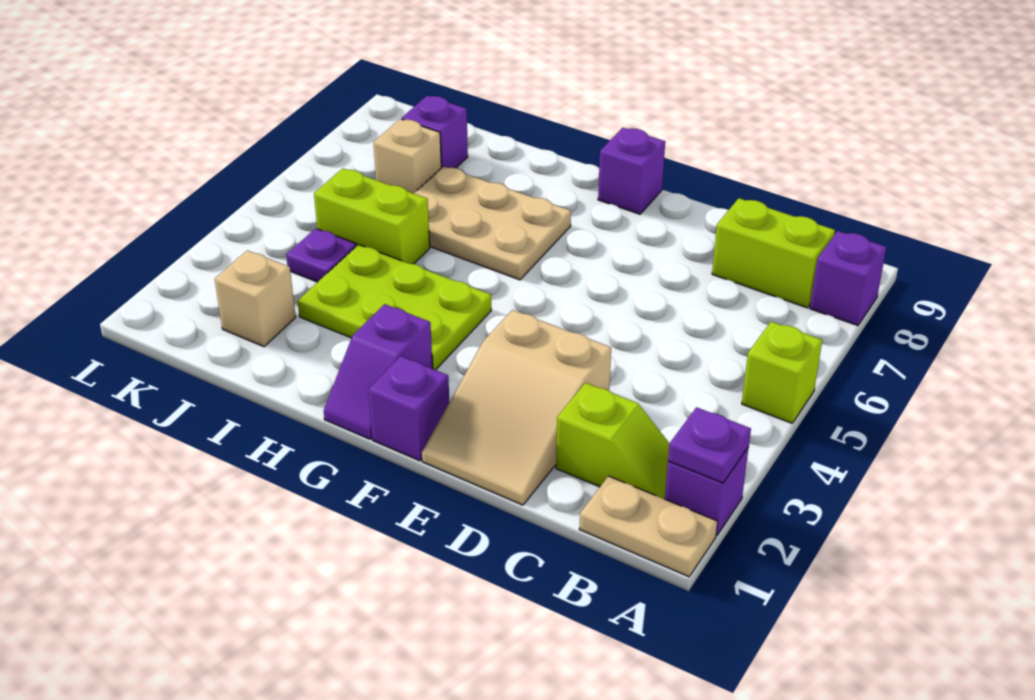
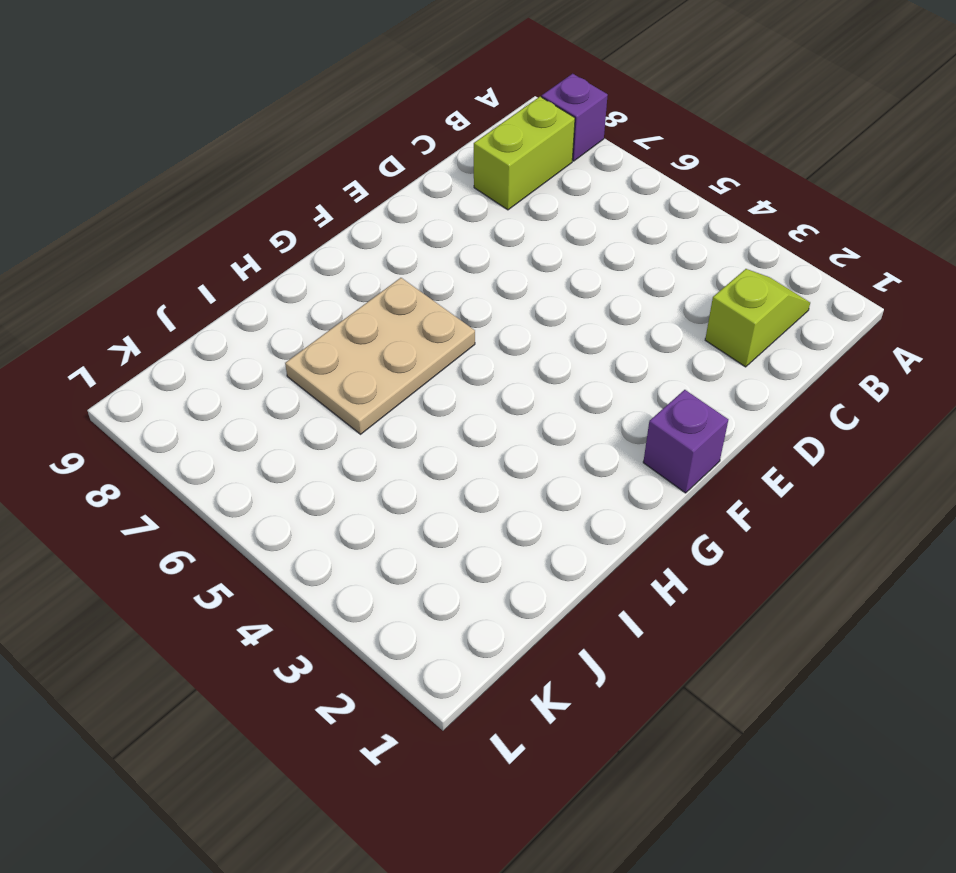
none -> tan plate A1:B1 level 1
none -> purple brick A2 level 1
none -> lime brick A5 level 1

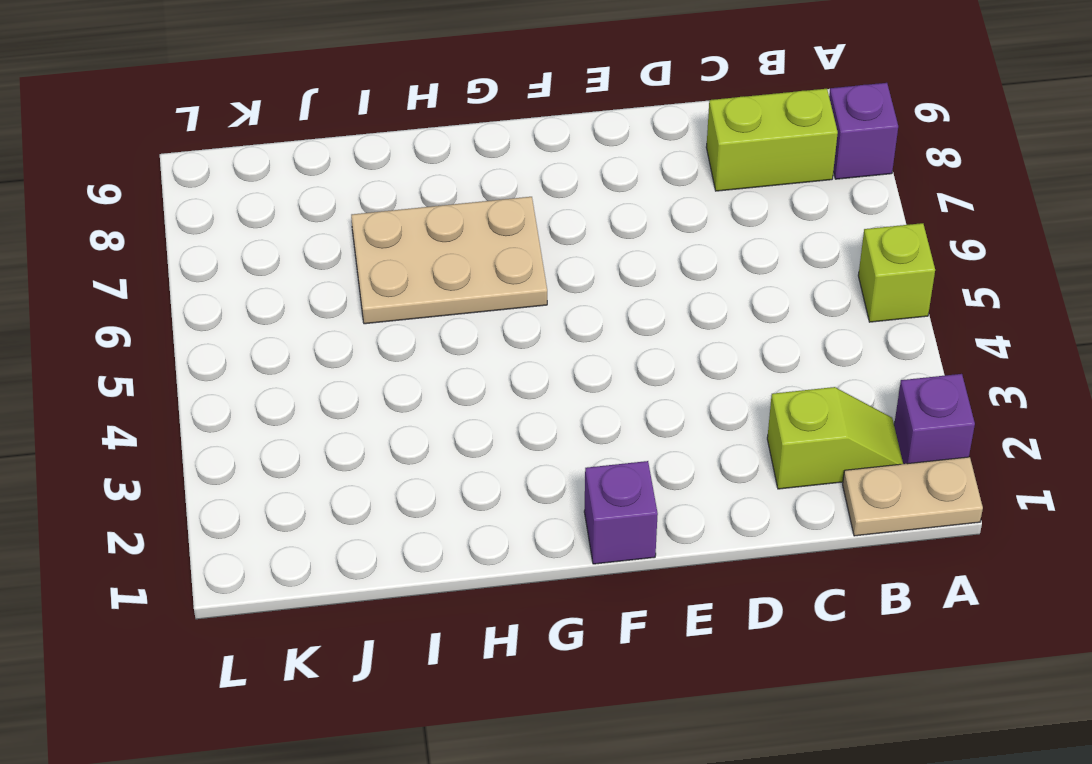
none -> tan slope D1:E3 level 1 top 3
none -> purple brick F9 level 1
none -> purple slope G1:G2 level 1 top 2

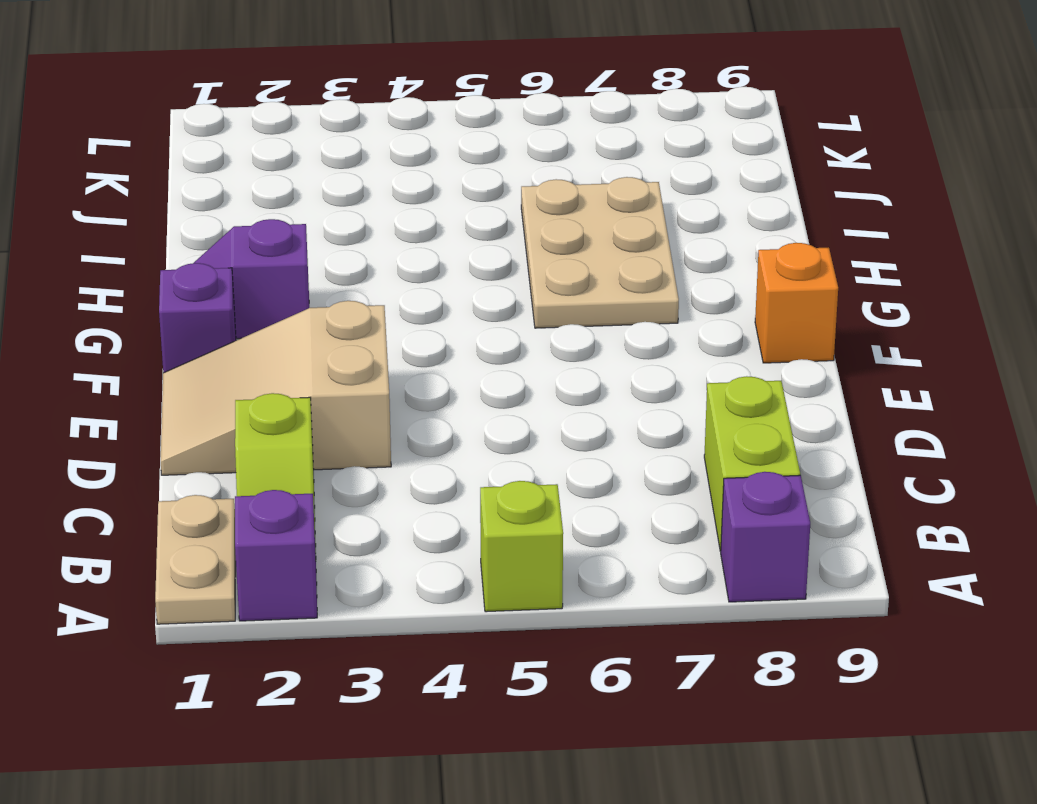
orange brick F9 level 1 -> purple brick F9 level 1
none -> lime plate G3:I4 level 1
none -> lime brick I5:J5 level 1
none -> tan brick J2 level 1

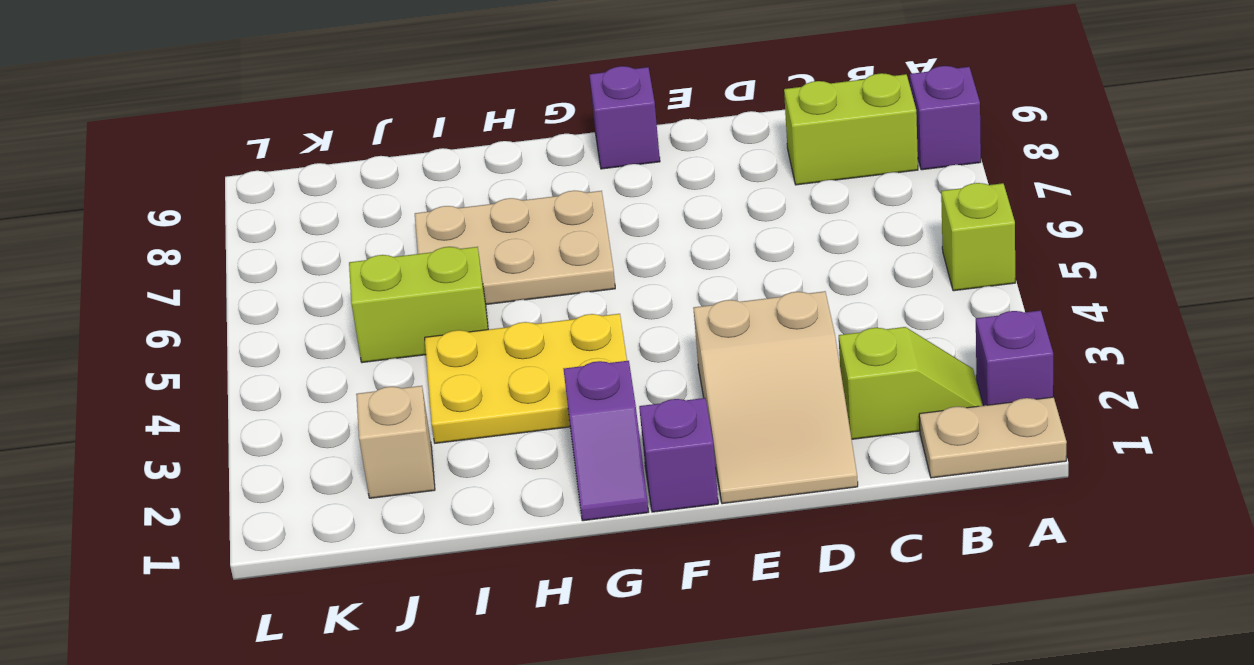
yellow plate G3:I4 level 1 -> lime plate G3:I4 level 1
none -> purple plate J4 level 1
none -> tan brick J7 level 1
none -> purple brick J8 level 1

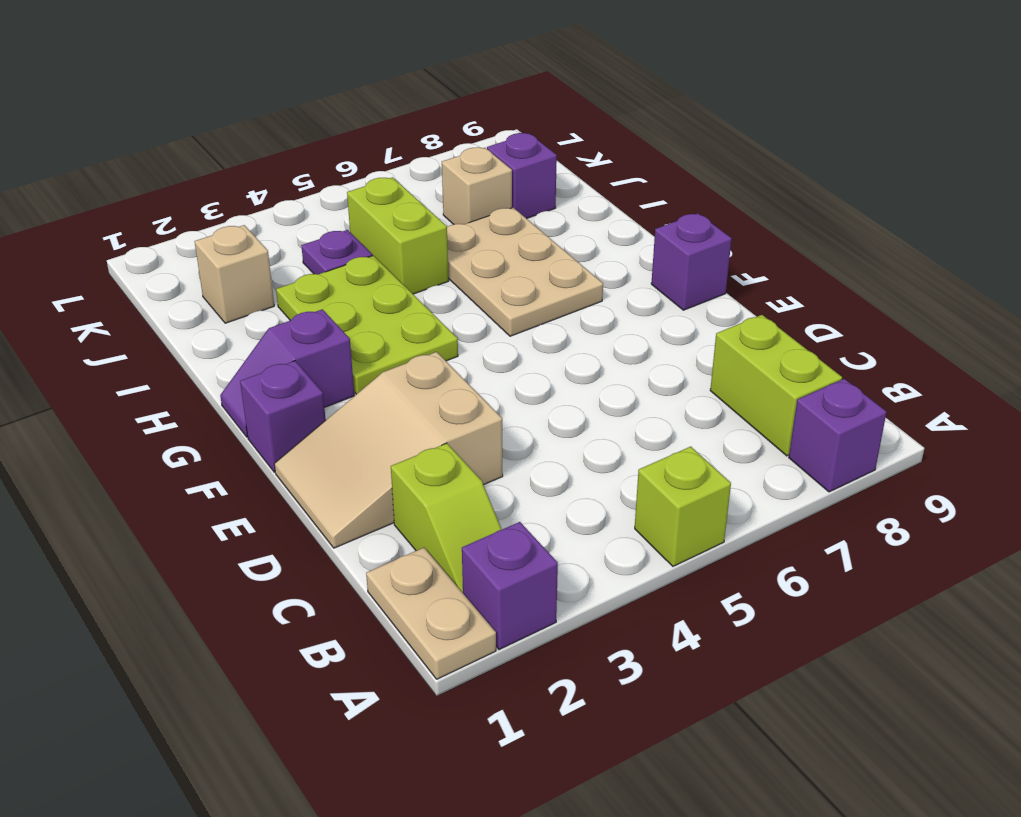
none -> purple plate A2 level 2

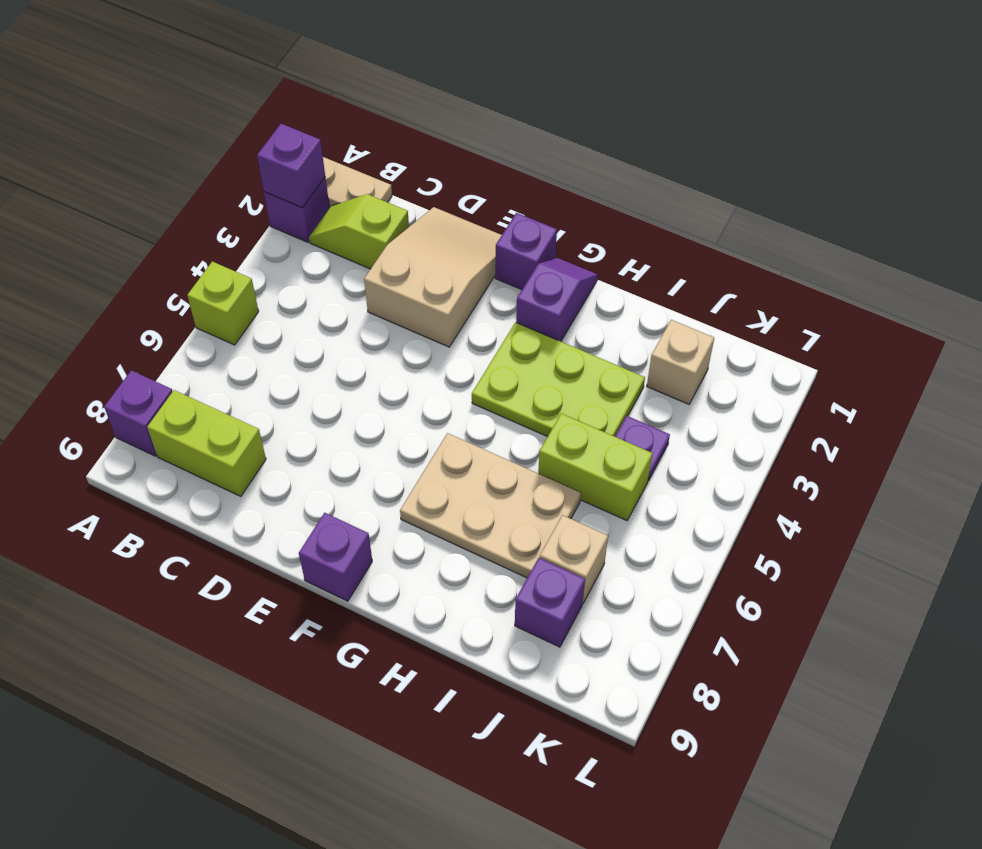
purple brick A2 level 2 -> purple plate A2 level 2

